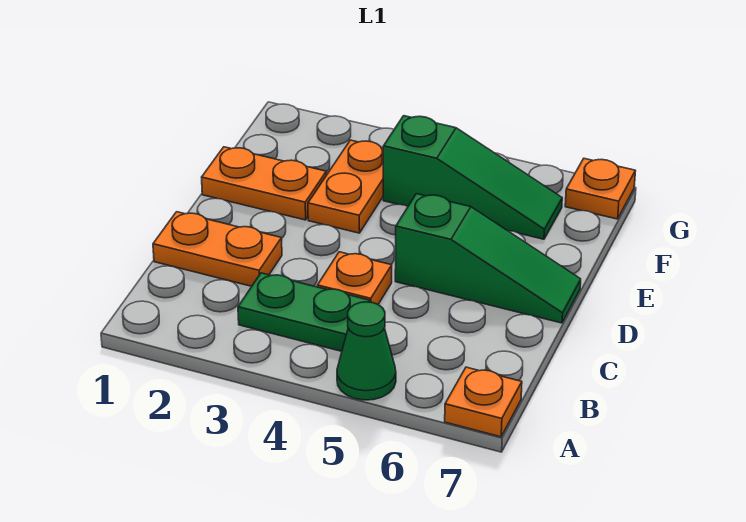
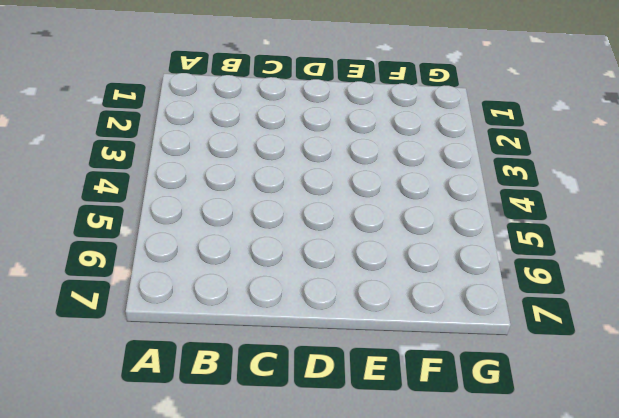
none -> green cone A5 level 1
none -> orange plate A7 level 1

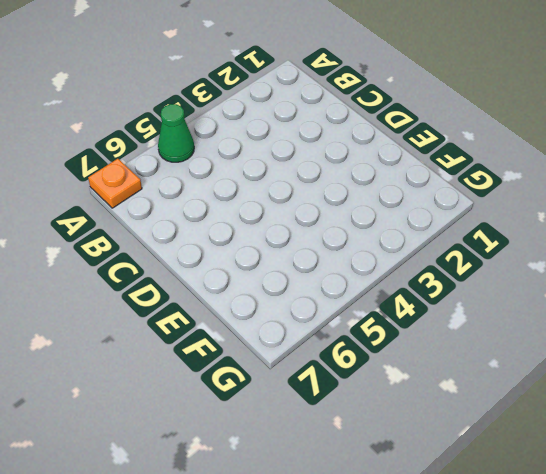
none -> green plate B3:B4 level 1
none -> orange plate C1:C2 level 1

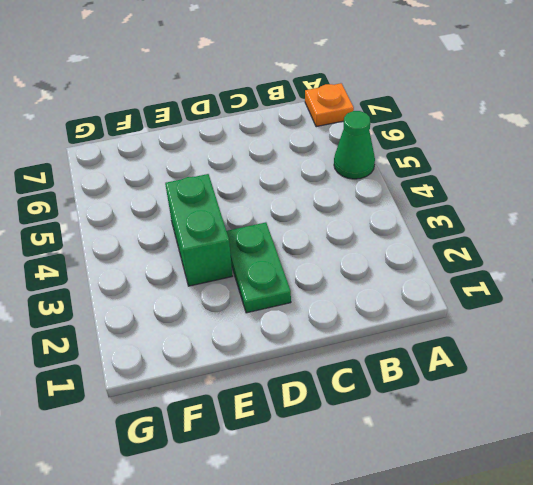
green plate D2:D3 level 1 -> green plate B3:B4 level 1
green brick E3:E4 level 1 -> orange plate E3:F3 level 1
none -> orange plate C1:C2 level 1
none -> orange plate C4 level 1

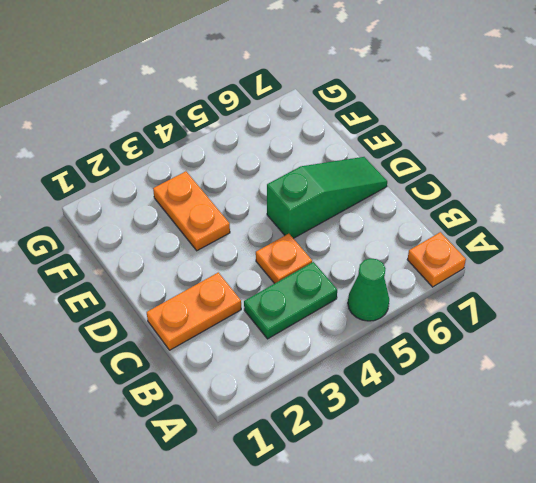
none -> orange plate E1:E2 level 1
none -> green slope F4:F6 level 1 top 4

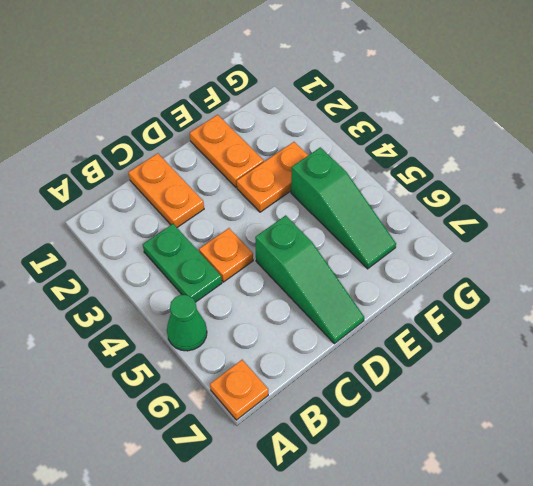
none -> orange plate G7 level 1

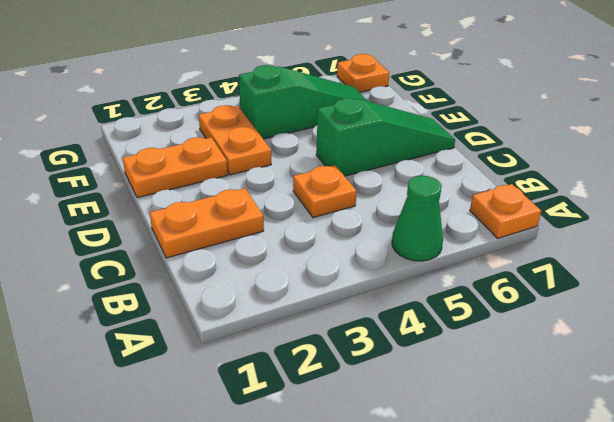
none -> green plate B3:B4 level 1

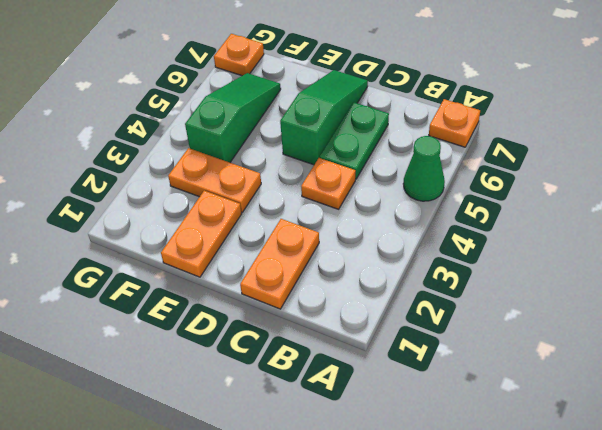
green plate C5:C6 level 1 -> green plate B3:B4 level 1

